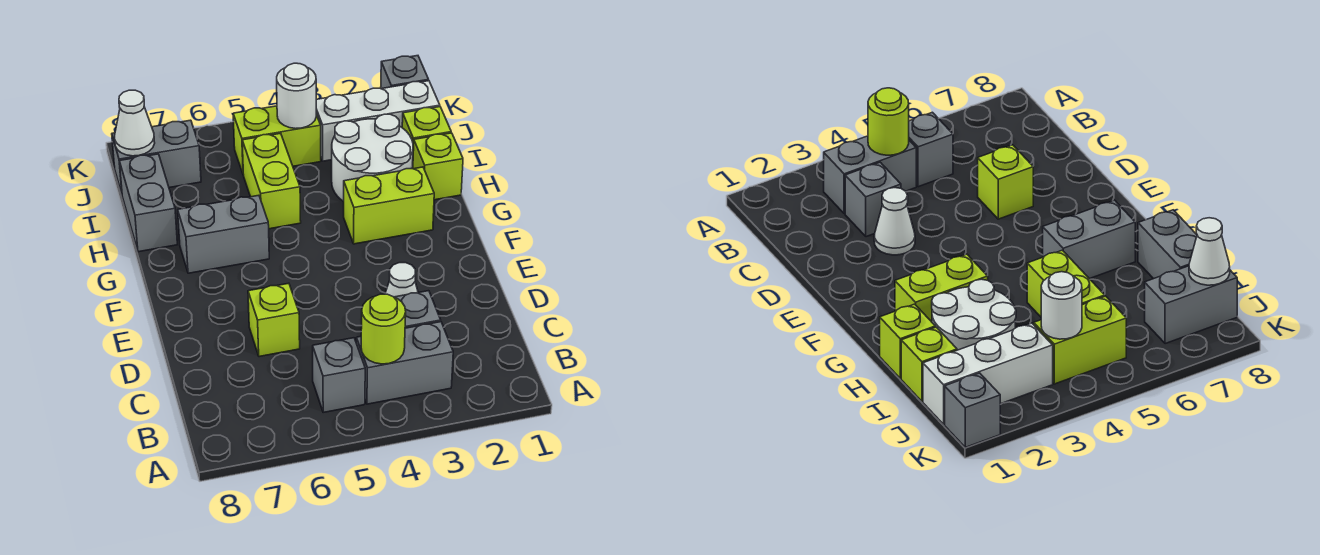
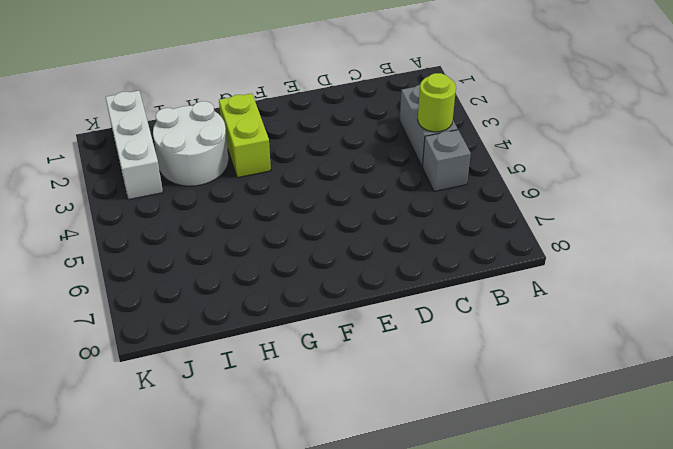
none -> grey brick C3 level 1
none -> white cone D3 level 1
none -> lime brick D6 level 1

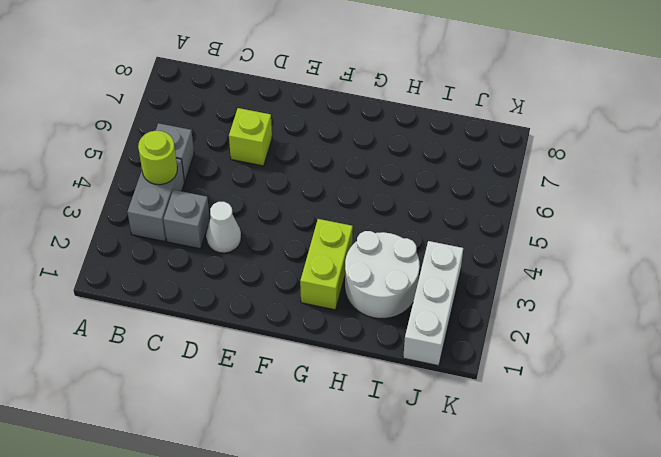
none -> grey brick G6:G7 level 1
none -> lime brick H1 level 1
none -> lime brick H5:I5 level 1

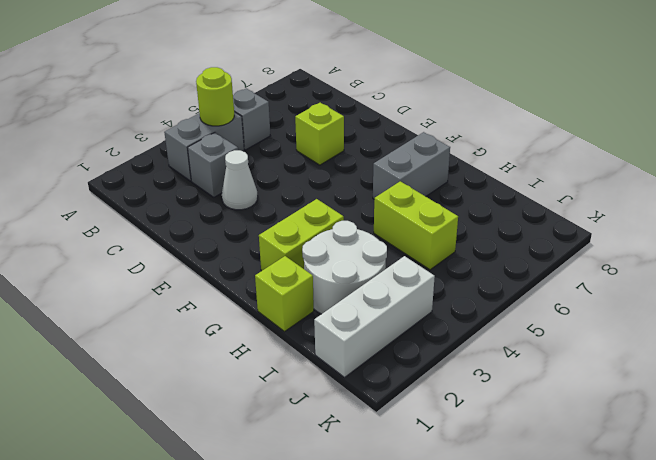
none -> grey brick H8:I8 level 1
none -> lime brick I1 level 1
none -> lime brick J4:J5 level 1

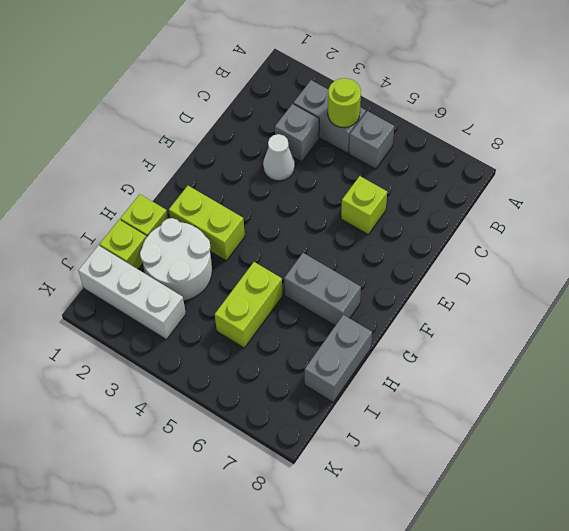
none -> lime brick J4:J5 level 1
none -> grey brick J7:J8 level 1
none -> grey brick K1 level 1

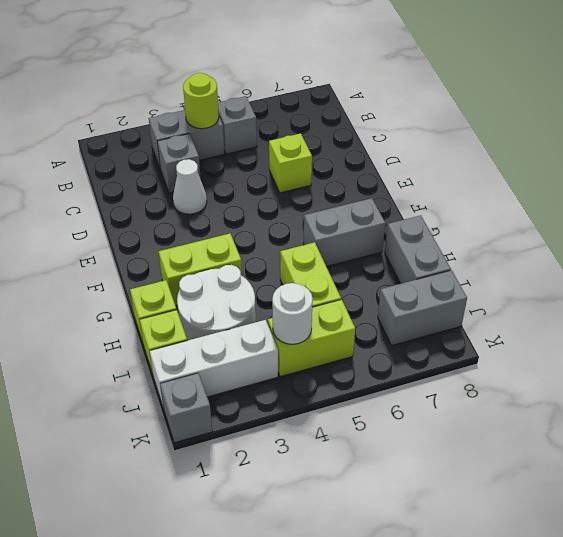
none -> white cone J8 level 2

